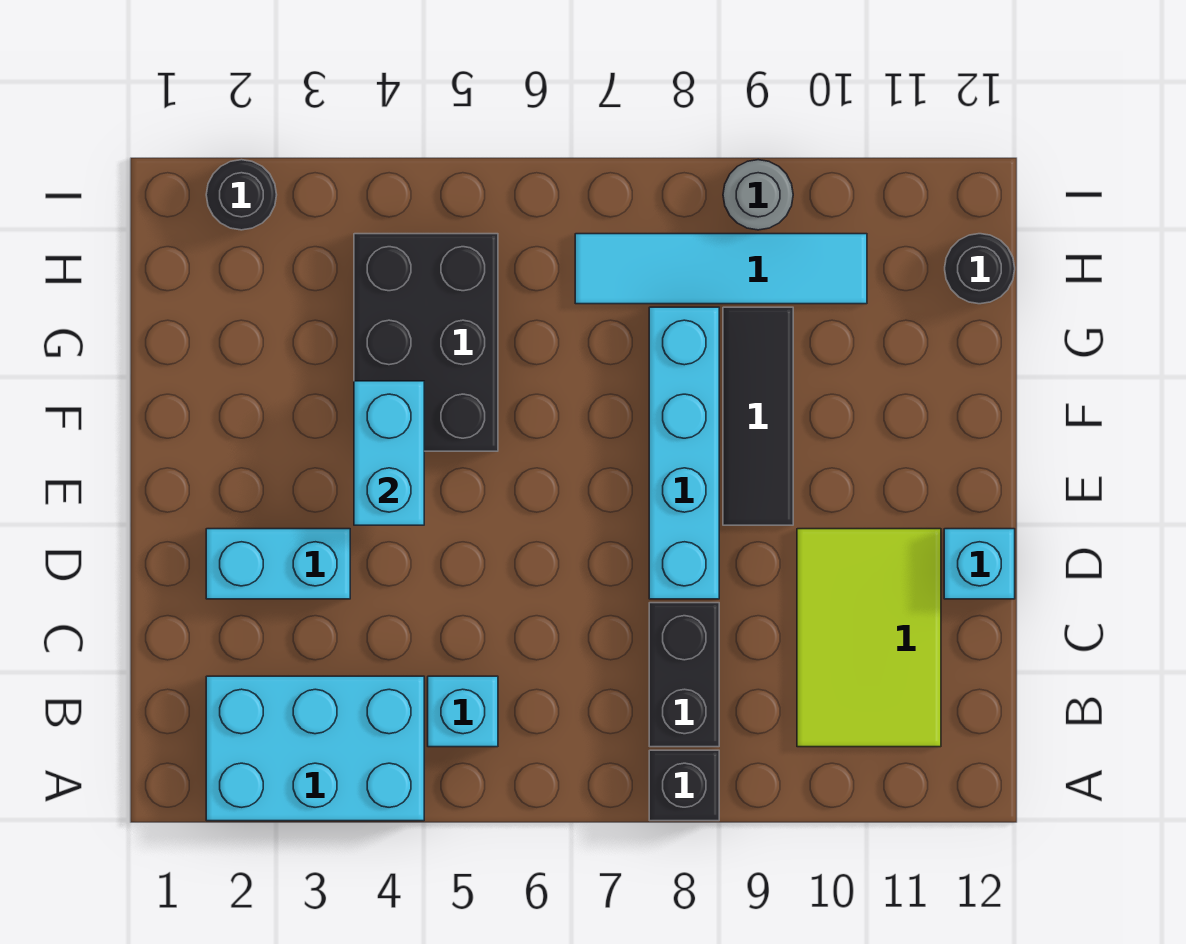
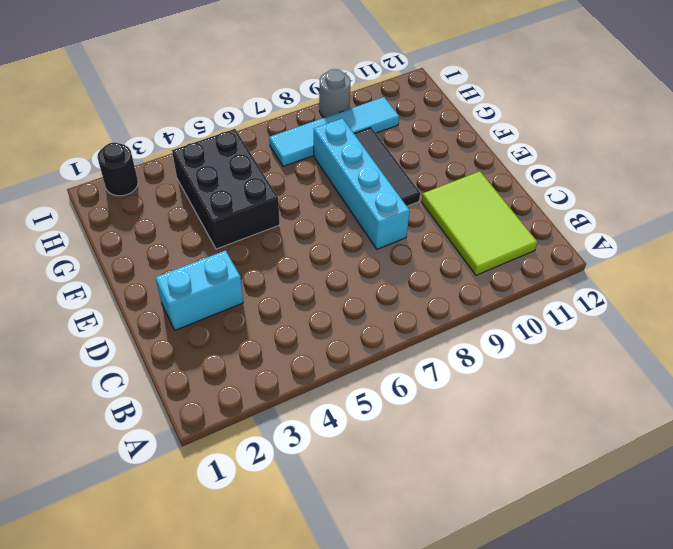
none -> cyan brick A2:B4 level 1
none -> black brick A8 level 1
none -> cyan brick B5 level 1

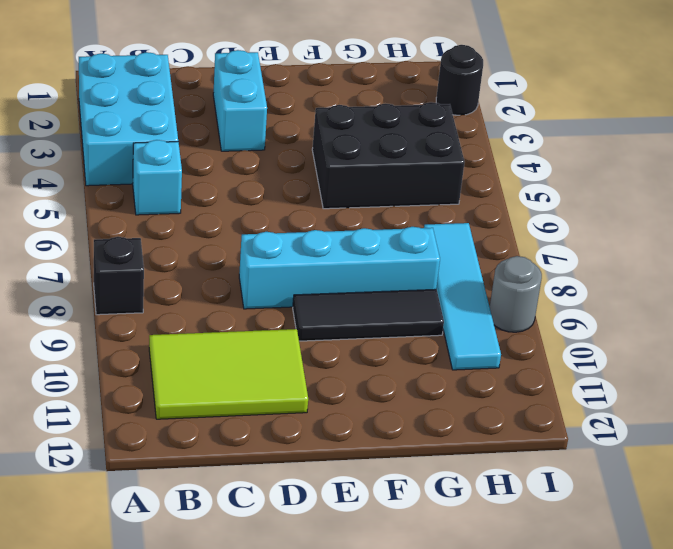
none -> black brick B8:C8 level 1
none -> cyan brick D12 level 1
none -> black round brick H12 level 1

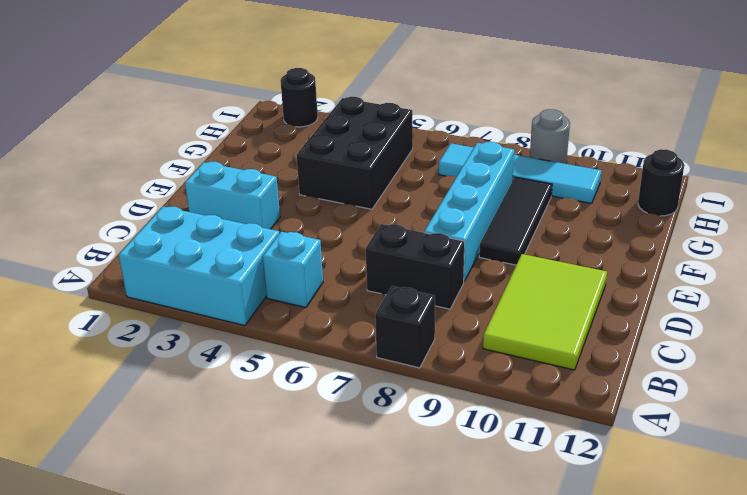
black brick C7:C8 level 1 -> black brick B8:C8 level 1
none -> cyan brick D12 level 1
none -> cyan brick E4:F4 level 2

